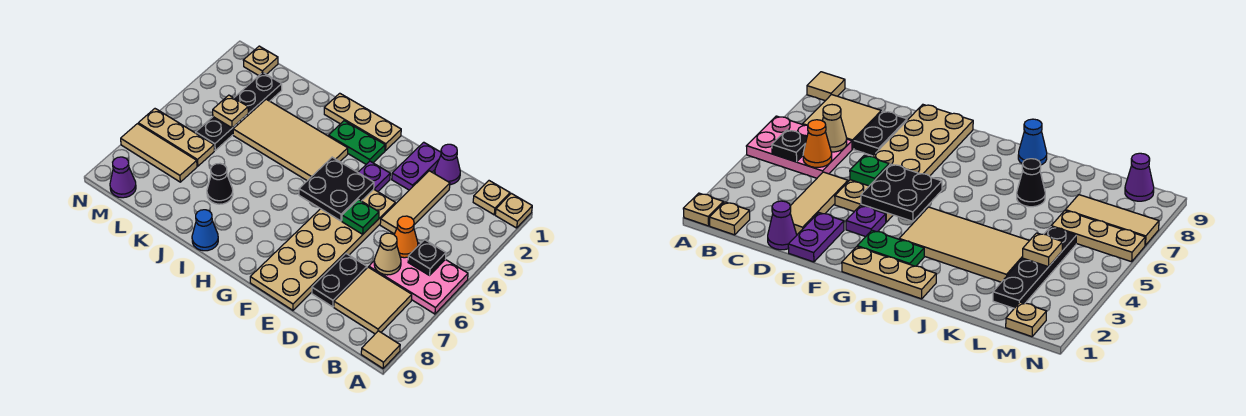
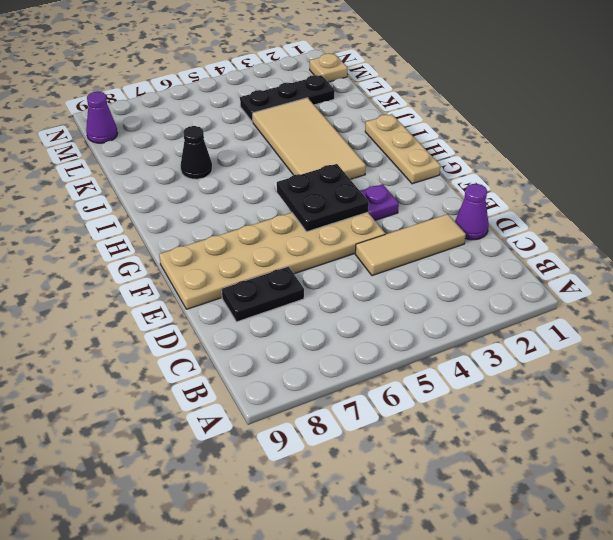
black plate L2:L4 level 1 -> black plate L2:L5 level 1
none -> tan plate A1 level 1
none -> pink plate A5:C6 level 1
none -> tan tile A9 level 1

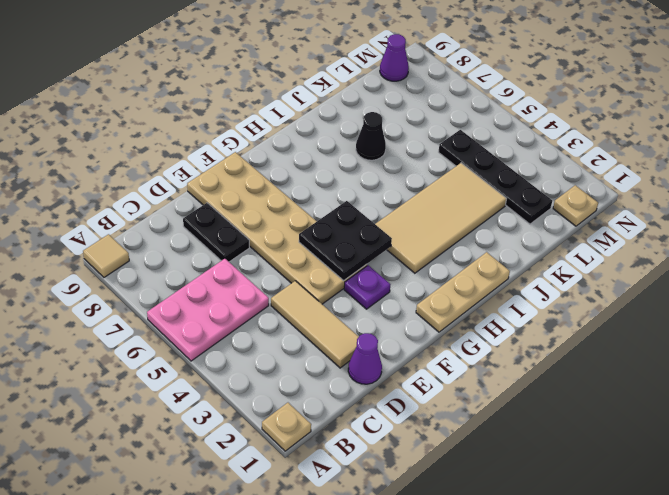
none -> tan plate B1 level 1
none -> tan tile B7:C8 level 1
none -> purple plate E1:E2 level 1

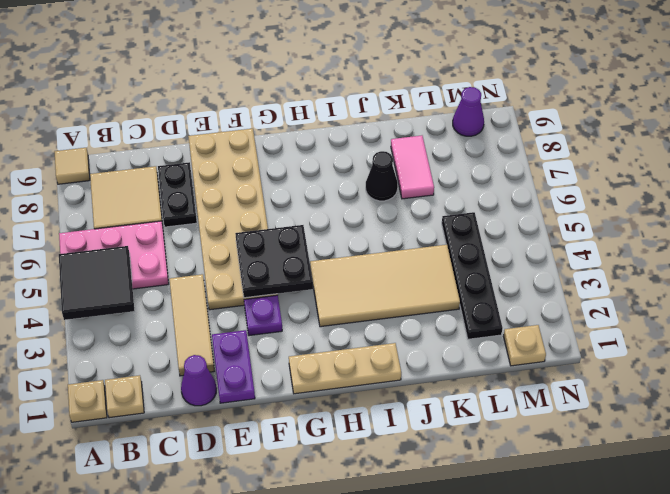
black tile A4:B5 level 2 -> black plate B5 level 2
pink tile K7:K8 level 1 -> none
none -> green plate G2:H2 level 1
none -> blue cone I9 level 1
none -> tan plate L6:N6 level 1

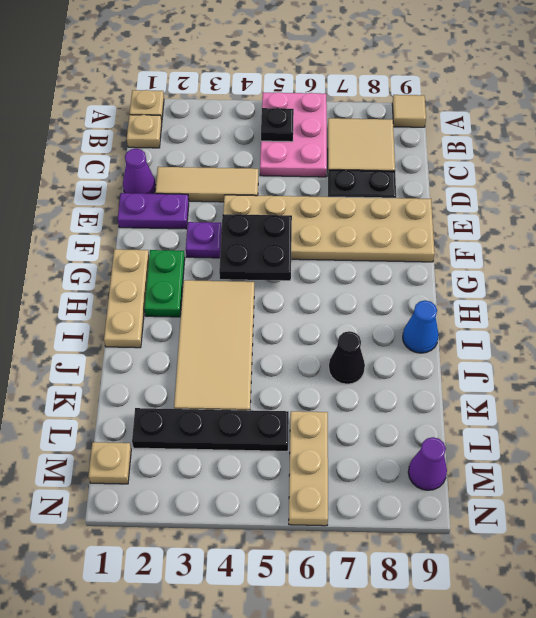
none -> tan tile L7:N7 level 1
none -> orange cone C5 level 2
none -> tan cone C6 level 2

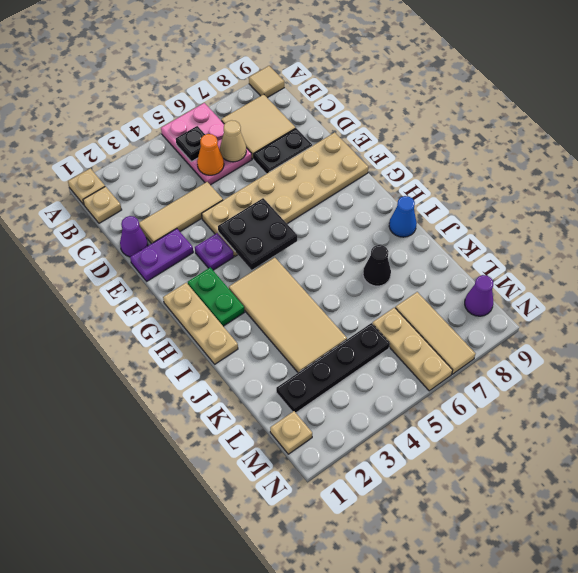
none -> green plate E5 level 2
none -> tan plate L4 level 2

